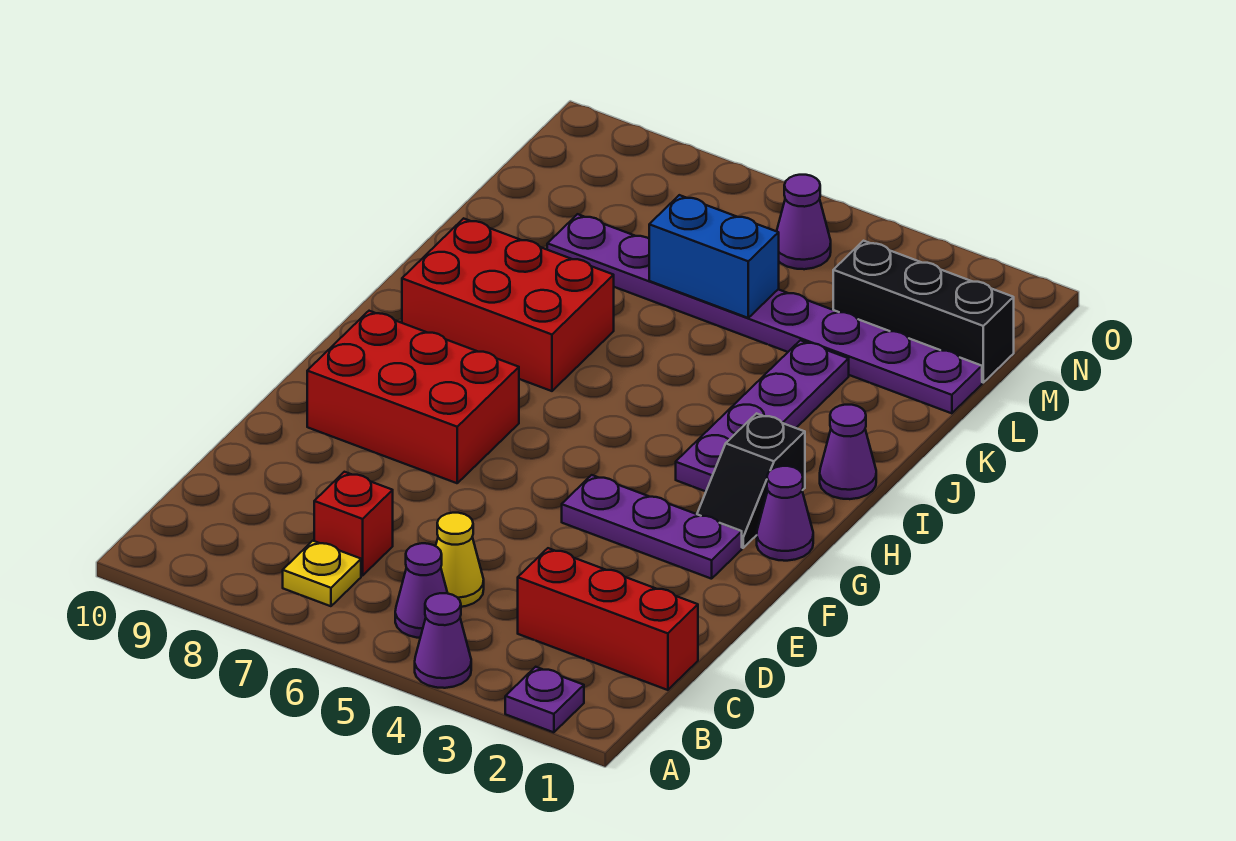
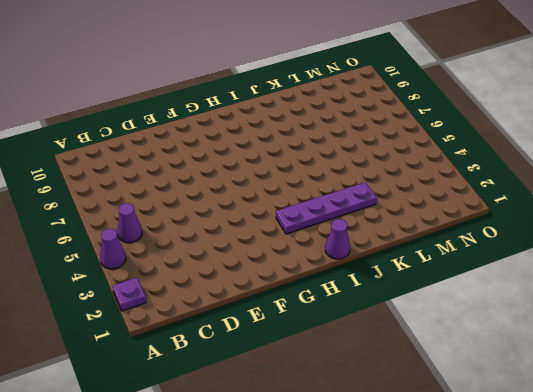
none -> yellow plate B7 level 1
none -> red brick C1:C3 level 1
none -> yellow cone C5 level 1

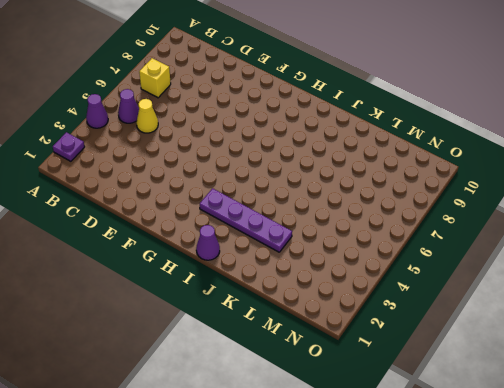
yellow brick B7 level 1 -> yellow plate B7 level 1
none -> red brick C1:C3 level 1
none -> red brick C7 level 1
none -> purple plate F2:F4 level 1

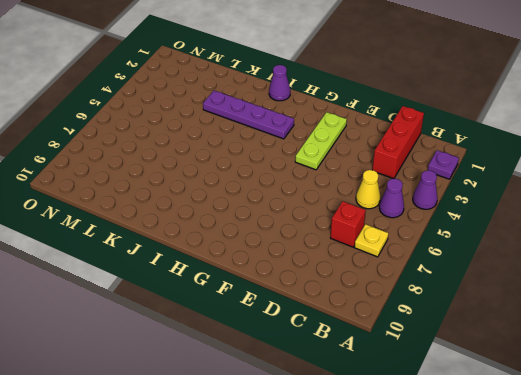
lime plate F2:F4 level 1 -> purple plate F2:F4 level 1
none -> red brick F7:G9 level 1
none -> purple cone G1 level 1
none -> black slope G2:H2 level 1 top H

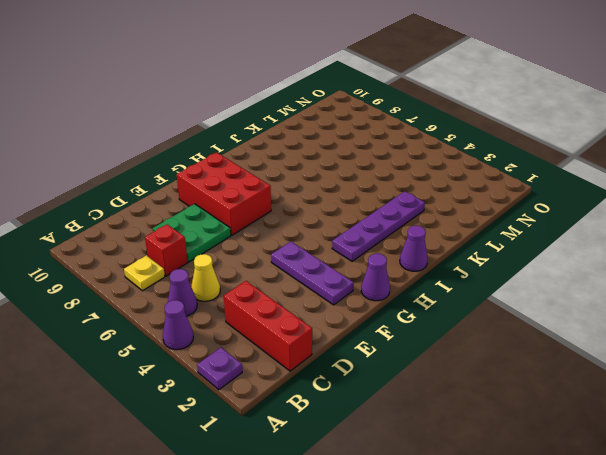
green plate D7:E8 level 1 -> none
none -> black slope G2:H2 level 1 top H
none -> red brick I7:J9 level 1
none -> purple plate L1:L8 level 1

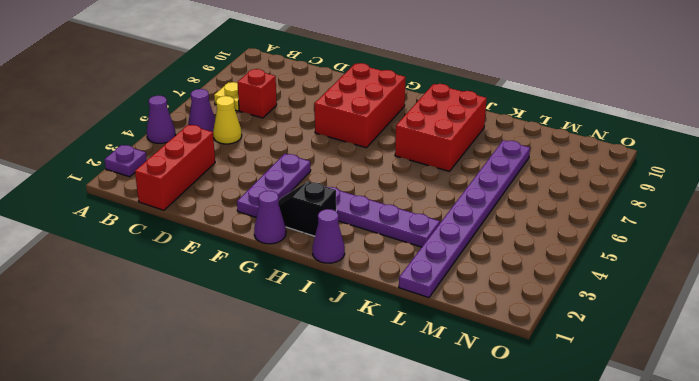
none -> black brick M1:M3 level 1
none -> purple cone N5 level 1
none -> blue brick L5:L6 level 2

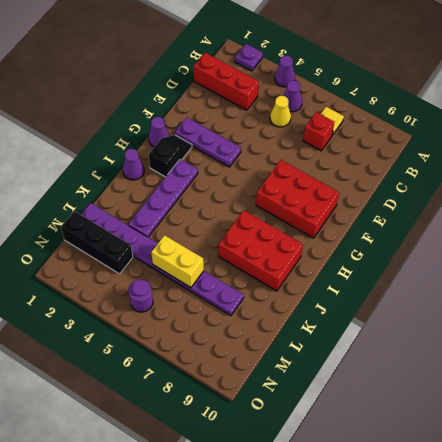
yellow brick L5:L6 level 2 -> blue brick L5:L6 level 2
purple round brick N5 level 1 -> purple cone N5 level 1

